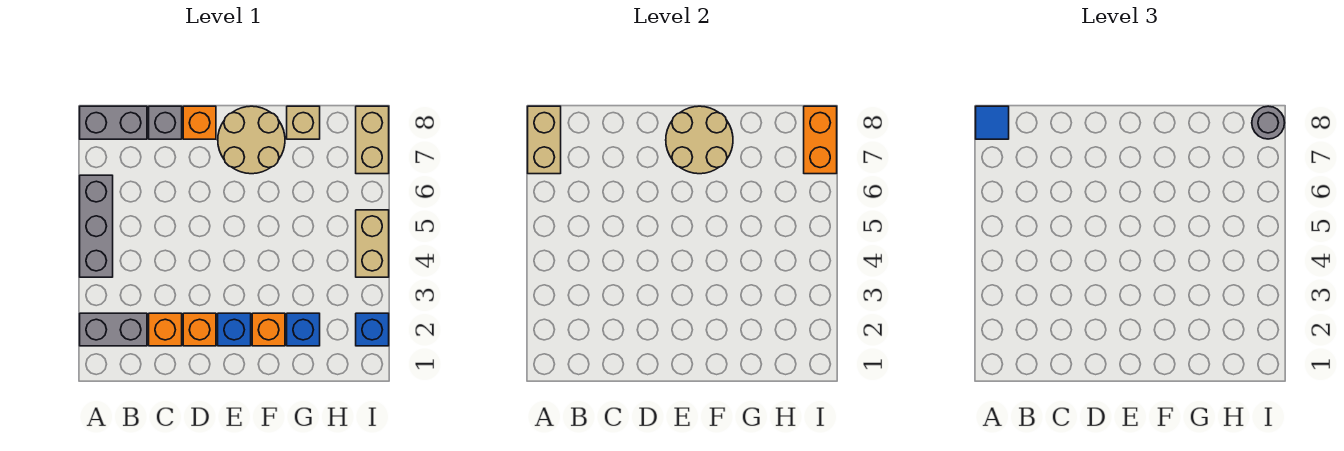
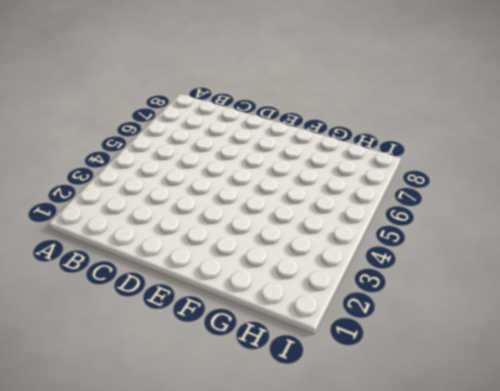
none -> grey brick A2:B2 level 1
none -> grey brick A4:A6 level 1
none -> grey brick A8:B8 level 1

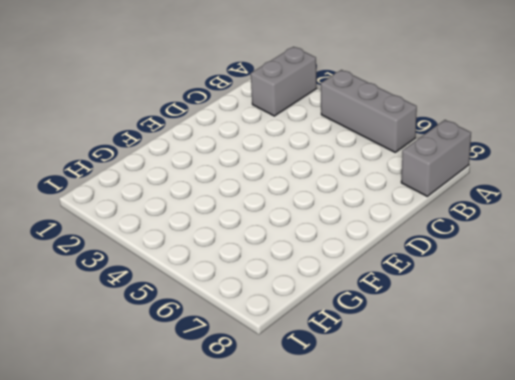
none -> orange brick C2 level 1
none -> grey brick C8 level 1
none -> orange brick D2 level 1

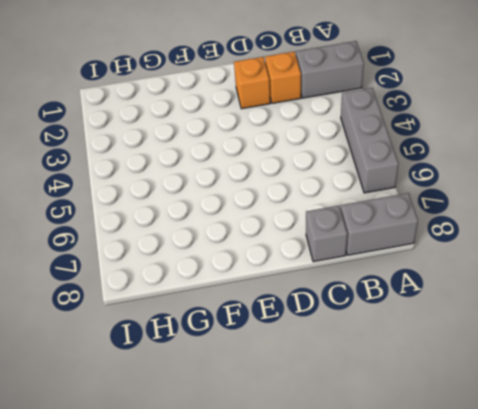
none -> orange brick D8 level 1
none -> blue brick E2 level 1
none -> tan round brick E7:F8 level 1

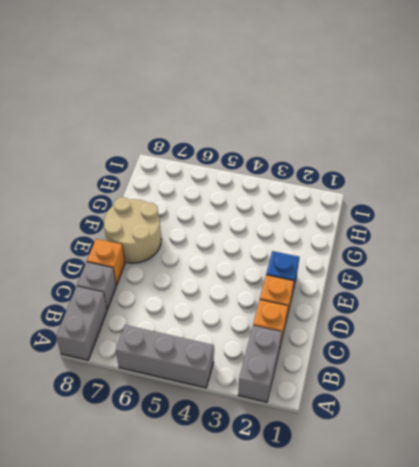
none -> orange brick F2 level 1
none -> blue brick G2 level 1
none -> tan brick G8 level 1

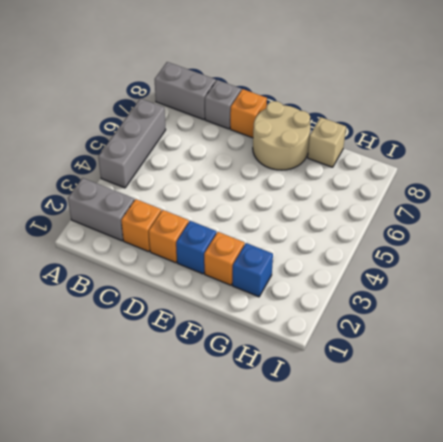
none -> blue brick I2 level 1
none -> tan brick I4:I5 level 1
none -> tan brick I7:I8 level 1

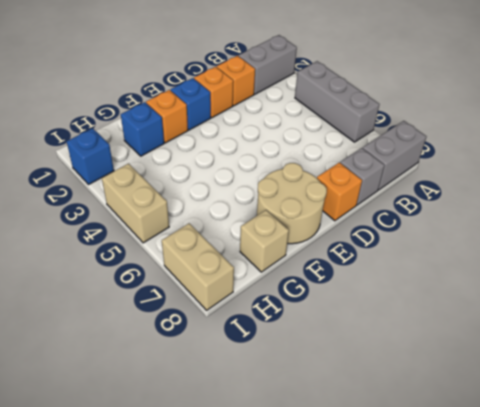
none -> tan brick A7:A8 level 2
none -> tan round brick E7:F8 level 2
none -> orange brick I7:I8 level 2

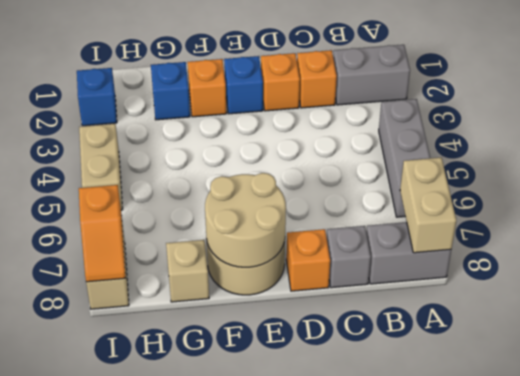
orange slope I7:I8 level 2 top 7 -> orange brick I7:I8 level 2
none -> blue tile A8 level 3
none -> grey round brick I8 level 3

